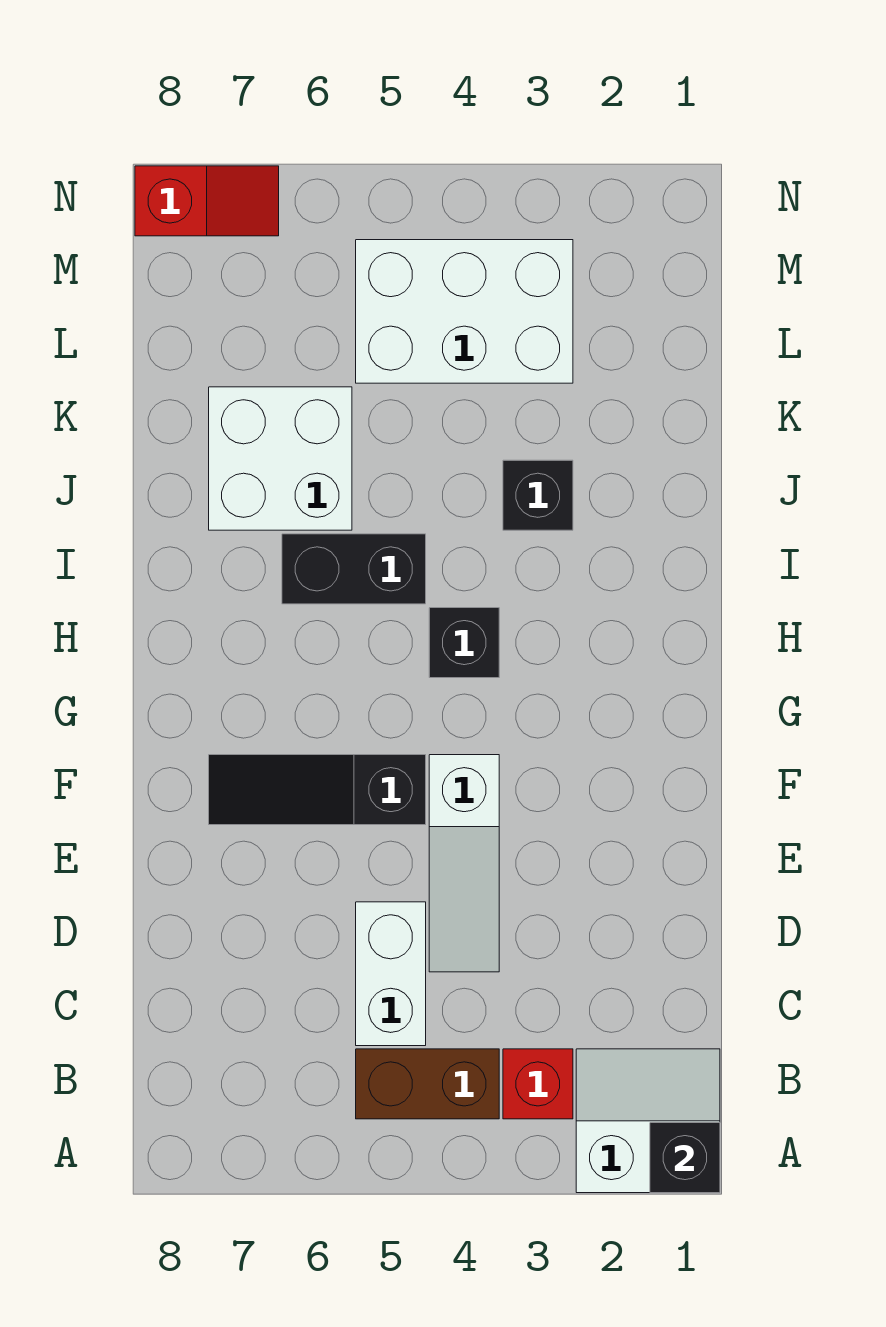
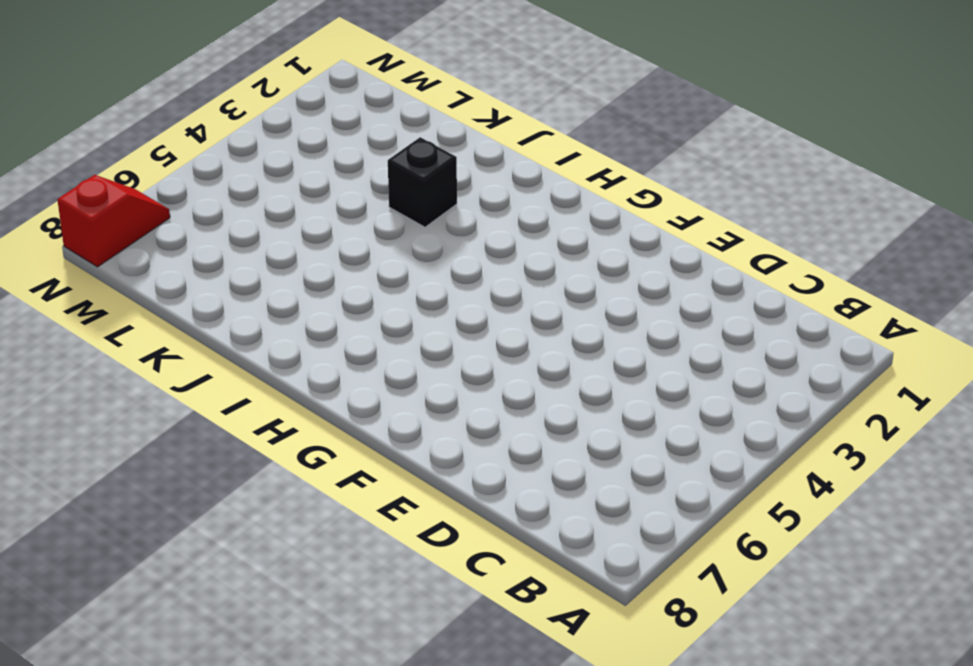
none -> white slope A1:B2 level 1 top A
none -> red brick B3 level 1
none -> brown brick B4:B5 level 1

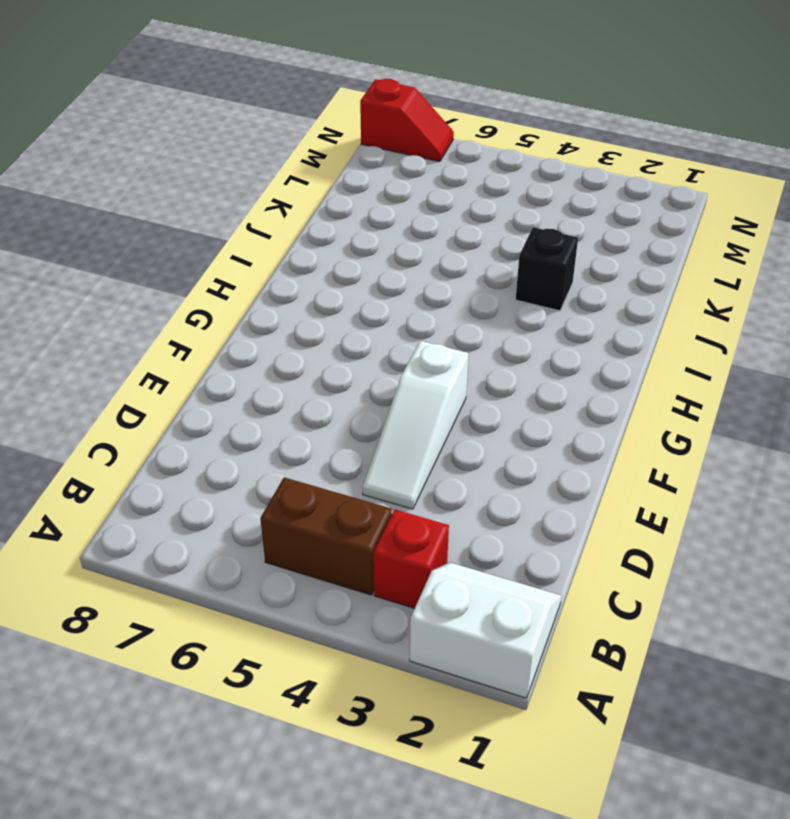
none -> white brick C5:D5 level 1
none -> black slope F5:F7 level 1 top 5
none -> black brick H4 level 1

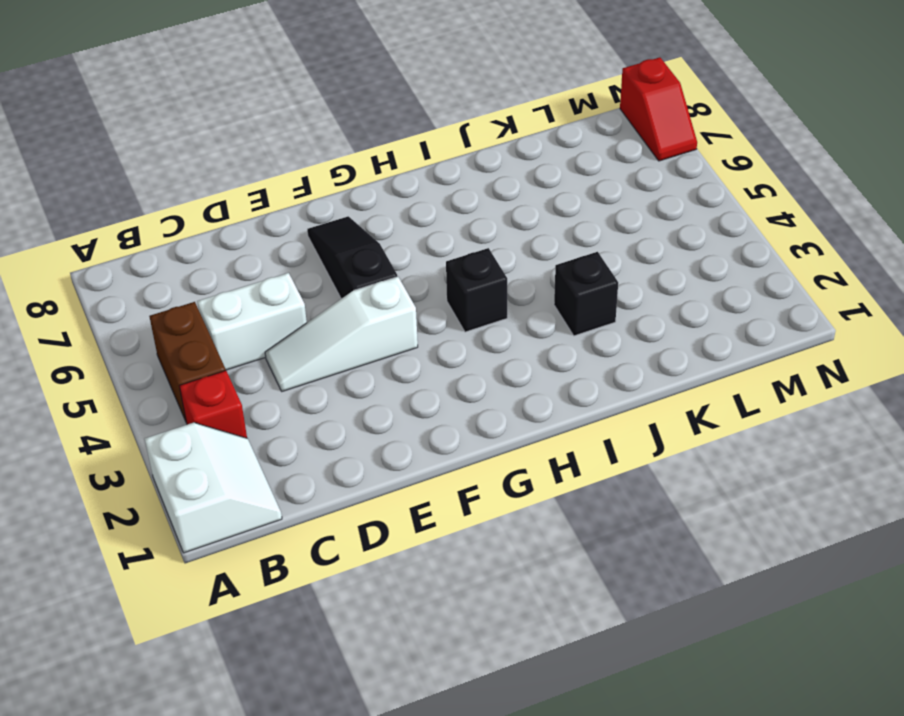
none -> black brick I5:I6 level 1
none -> white brick J6:K7 level 1
none -> white brick L3:M5 level 1

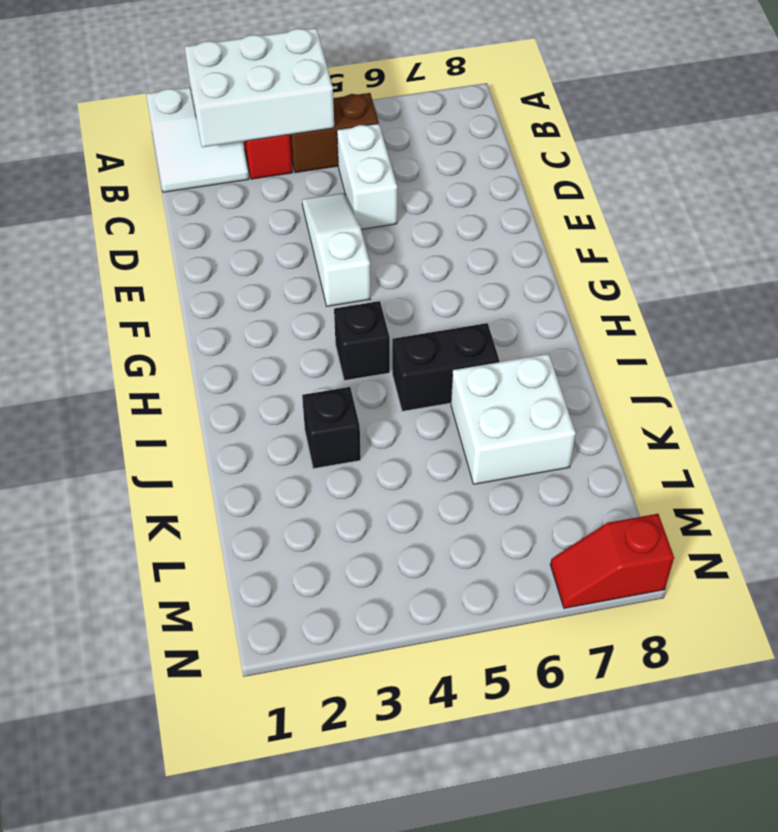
white brick A2:B4 level 2 -> white brick L3:M5 level 1
none -> black slope F5:F7 level 1 top 5
none -> black brick A1 level 2

